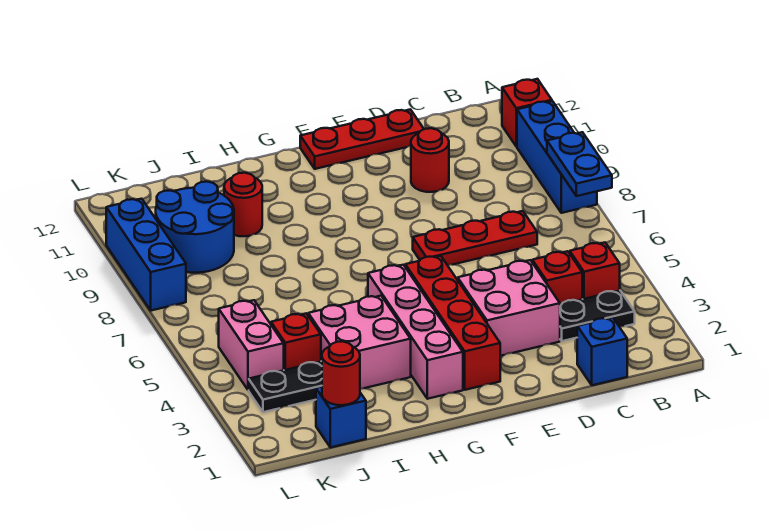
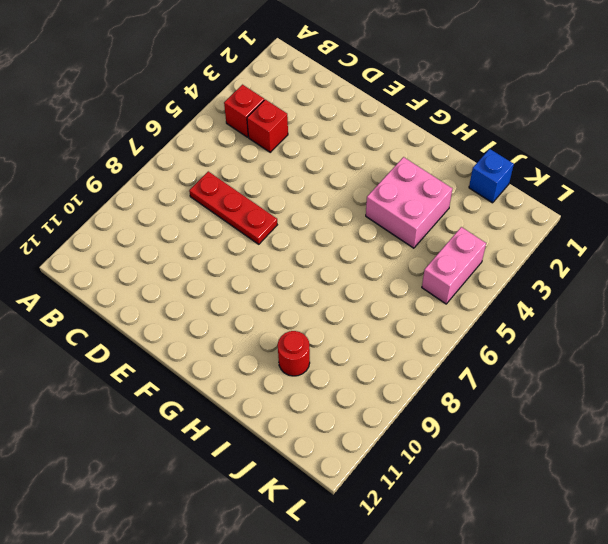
none -> blue brick A8:A10 level 1
none -> red brick A11 level 1
none -> black plate B3:C3 level 1

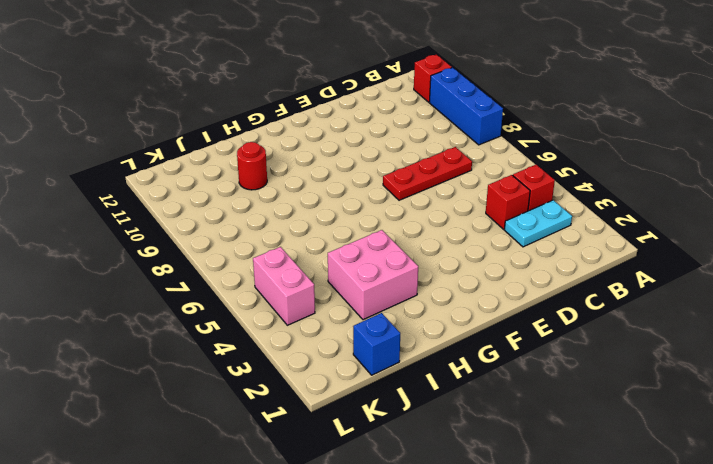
cyan plate B3:C3 level 1 -> black plate B3:C3 level 1
none -> blue brick C1 level 1
none -> pink brick D3:E4 level 1
none -> red round brick D10 level 1

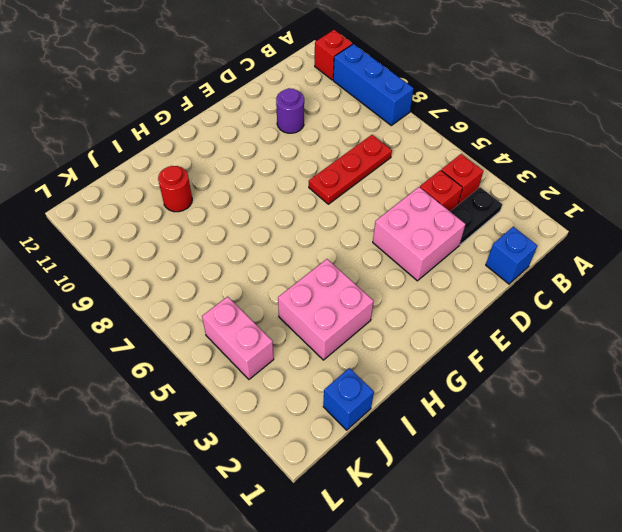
purple round brick D10 level 1 -> red round brick D10 level 1
none -> red plate D12:F12 level 1
none -> red brick F2:F5 level 1
none -> pink brick G2:G5 level 1

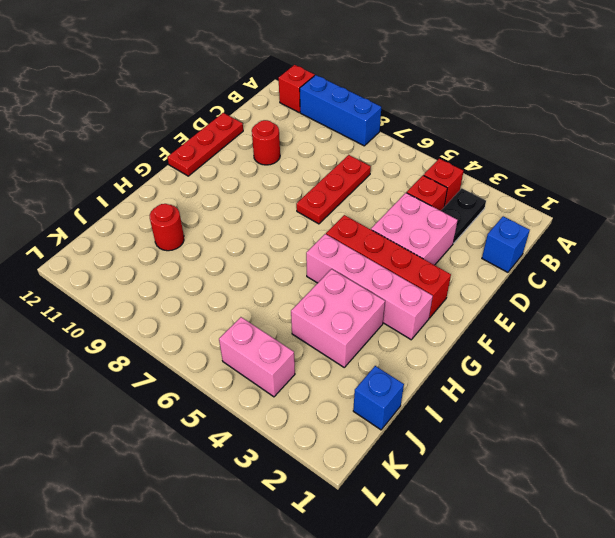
none -> black plate J3:K3 level 1
none -> red brick J4 level 1
none -> blue round brick J9:K10 level 1

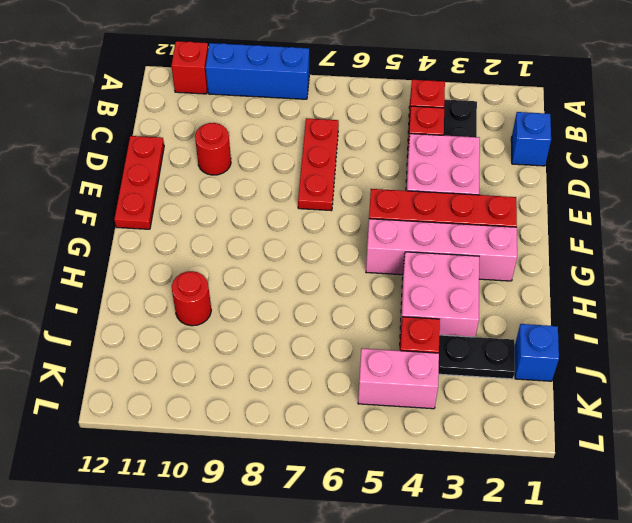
black plate J2:J3 level 1 -> black plate J3:K3 level 1
none -> blue round brick J9:K10 level 1
none -> blue brick L8:L10 level 1
none -> blue plate A7:A8 level 2

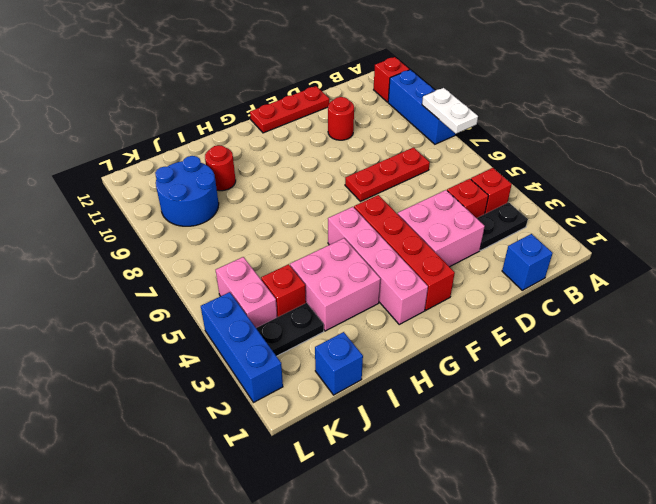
white plate A7:A8 level 2 -> blue plate A7:A8 level 2
blue brick L2:L4 level 1 -> blue brick L8:L10 level 1
none -> red round brick J1 level 2

